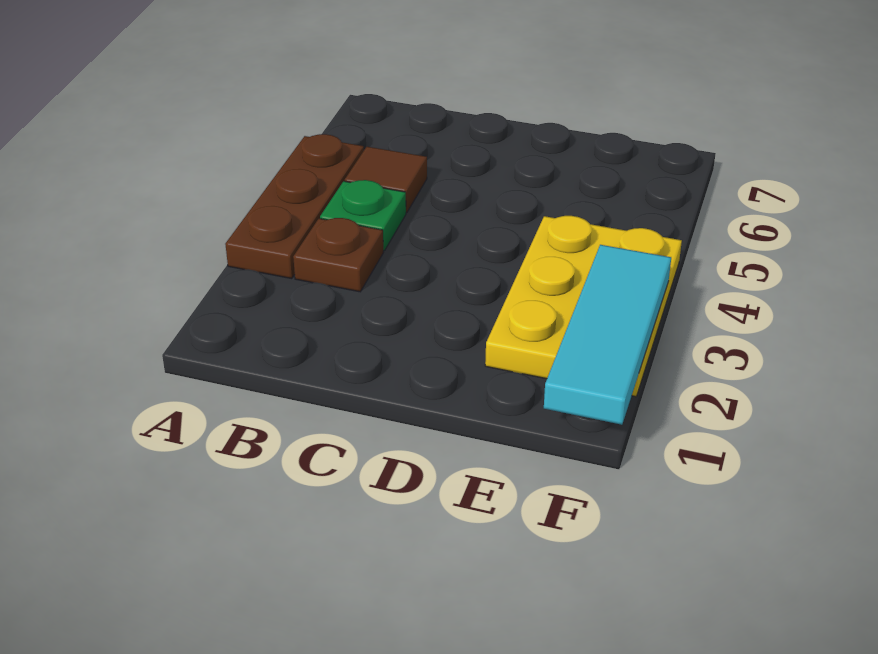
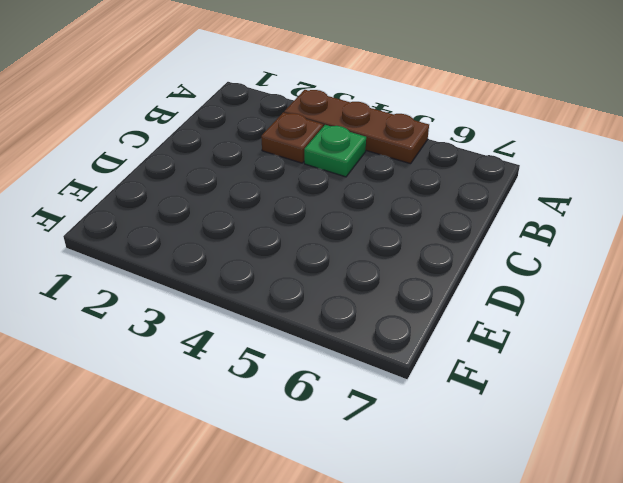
none -> brown tile B5 level 1
none -> yellow plate E2:F4 level 1

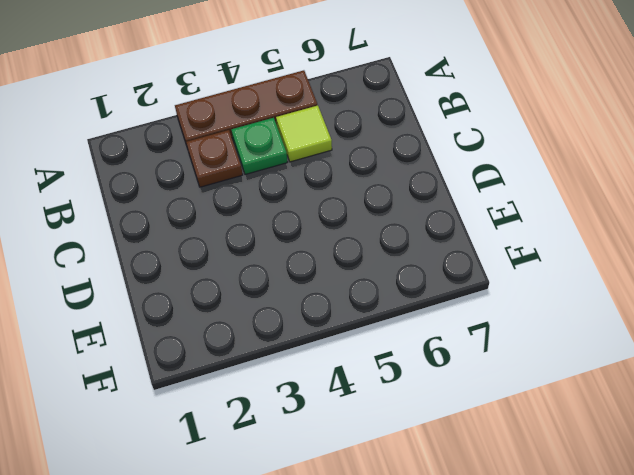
lime tile B5 level 1 -> brown tile B5 level 1
none -> yellow plate E2:F4 level 1
none -> cyan tile F1:F3 level 2

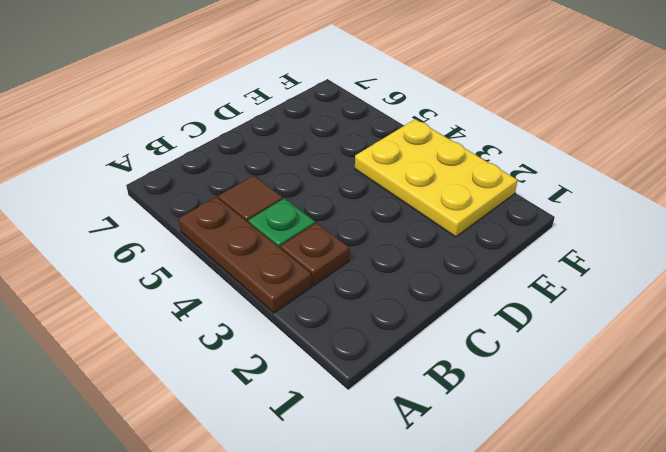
none -> cyan tile F1:F3 level 2

